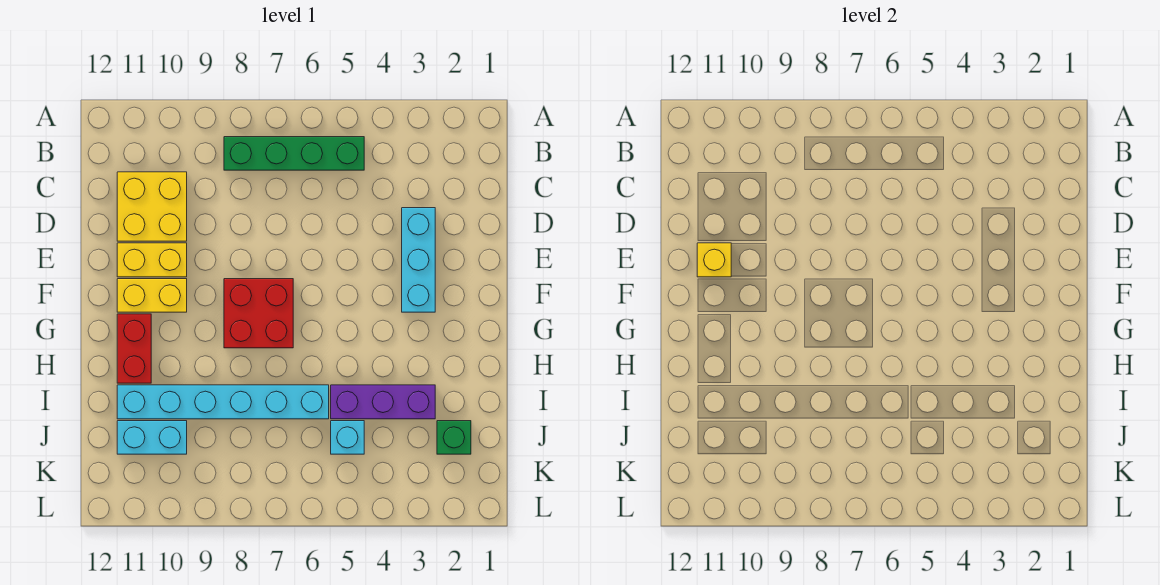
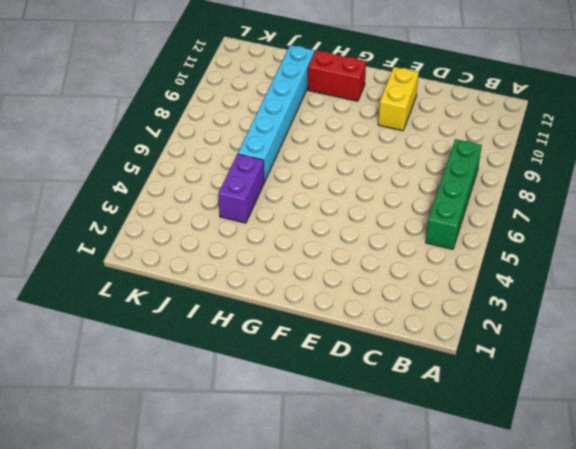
purple brick I4:I5 level 1 -> purple brick I3:I5 level 1
none -> yellow brick C10:D11 level 1
none -> cyan brick D3:F3 level 1
none -> red brick F7:G8 level 1

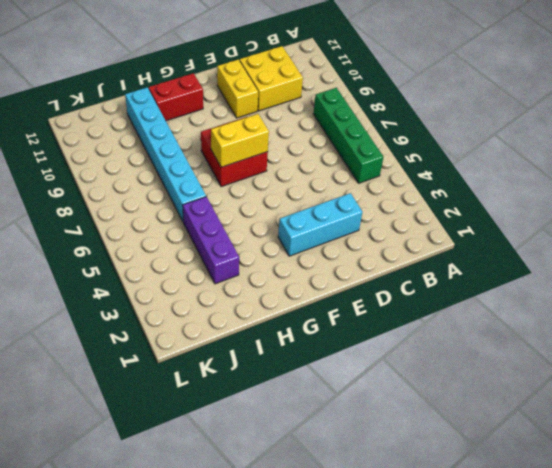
yellow brick F7:G7 level 2 -> yellow brick F10:F11 level 1
none -> green brick J2 level 1
none -> cyan brick J5 level 1
none -> cyan brick J10:J11 level 1

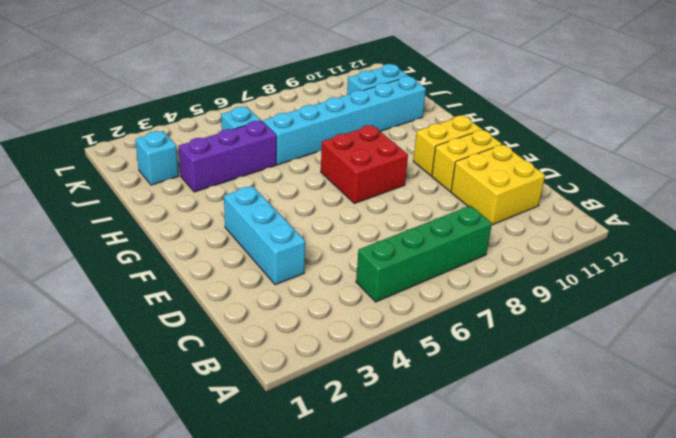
cyan brick J2 level 1 -> green brick J2 level 1
none -> red brick G11:H11 level 1
none -> yellow brick E11 level 2

